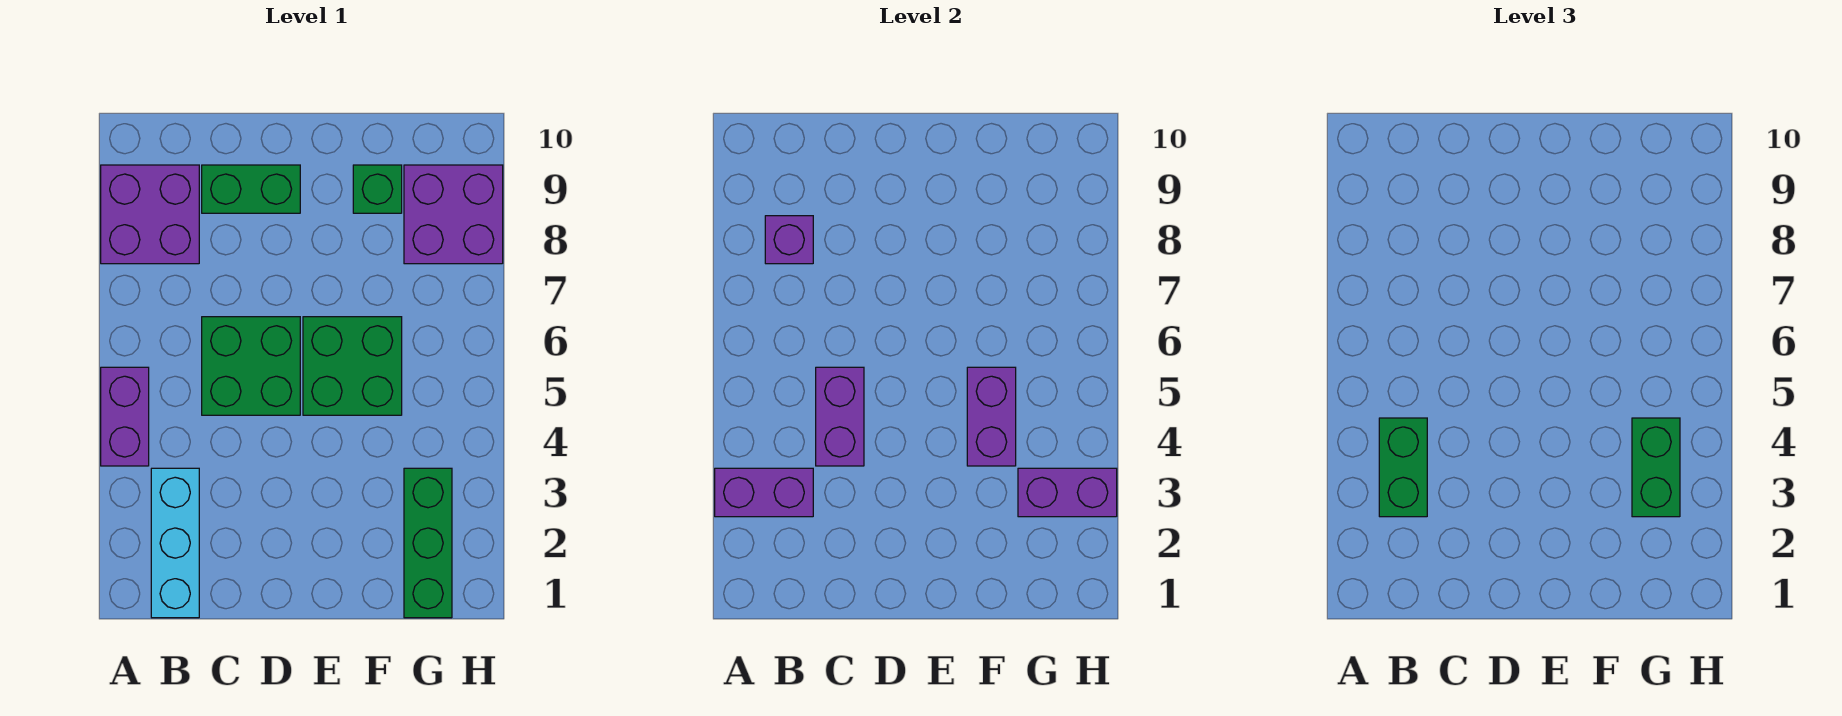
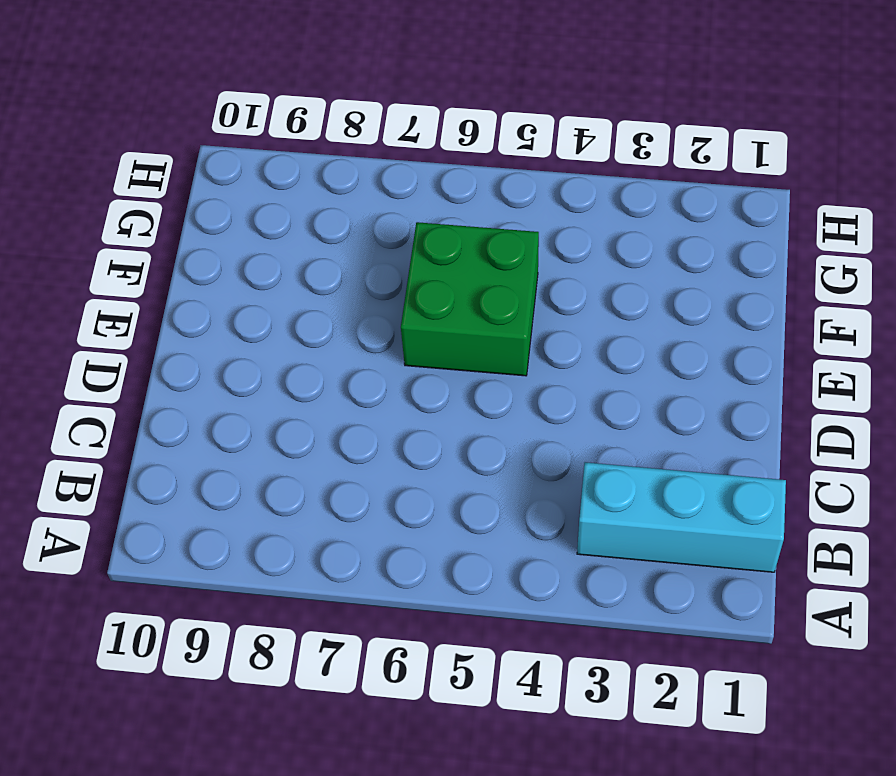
none -> purple brick A4:A5 level 1
none -> purple brick A8:B9 level 1
none -> green brick C5:D6 level 1

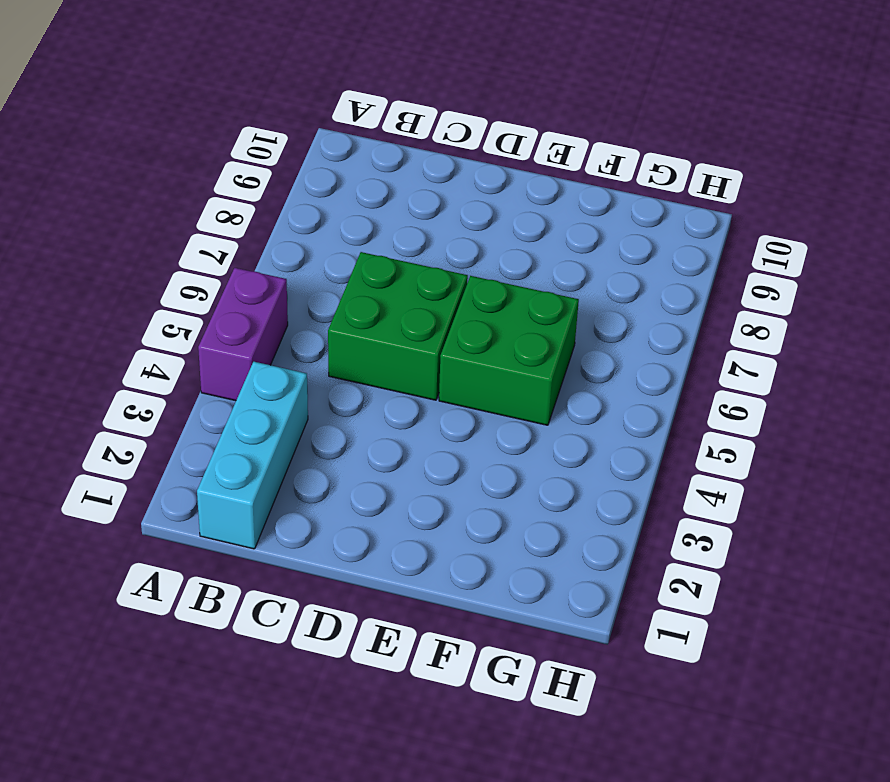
none -> purple brick A8:B9 level 1
none -> green brick C9:D9 level 1
none -> green brick F9 level 1

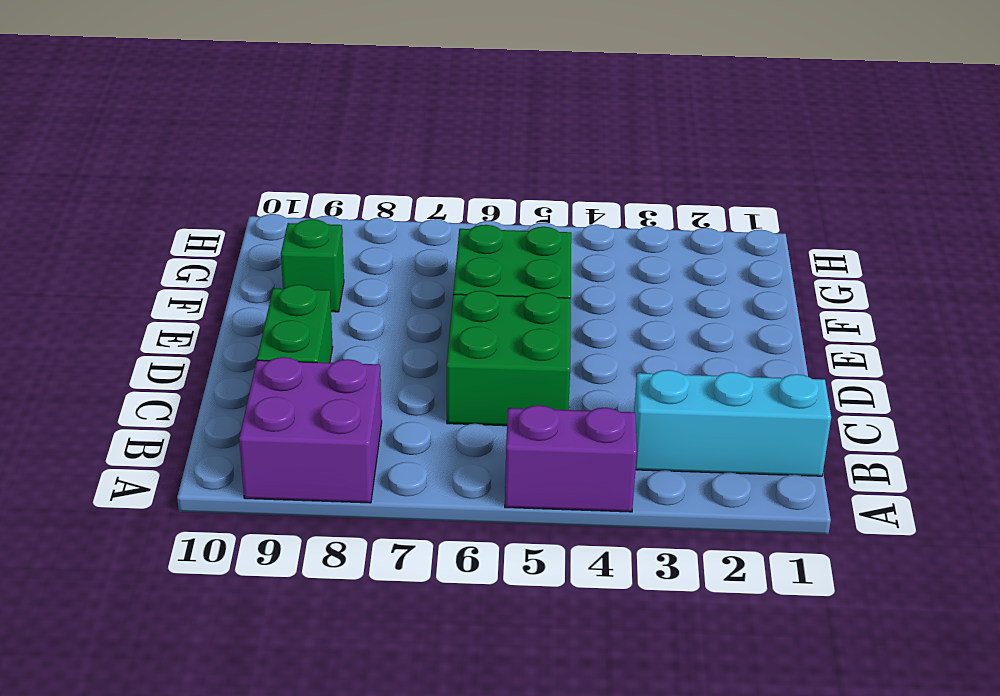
none -> green brick G1:G3 level 1
none -> purple brick G8:H9 level 1
none -> purple brick A3:B3 level 2

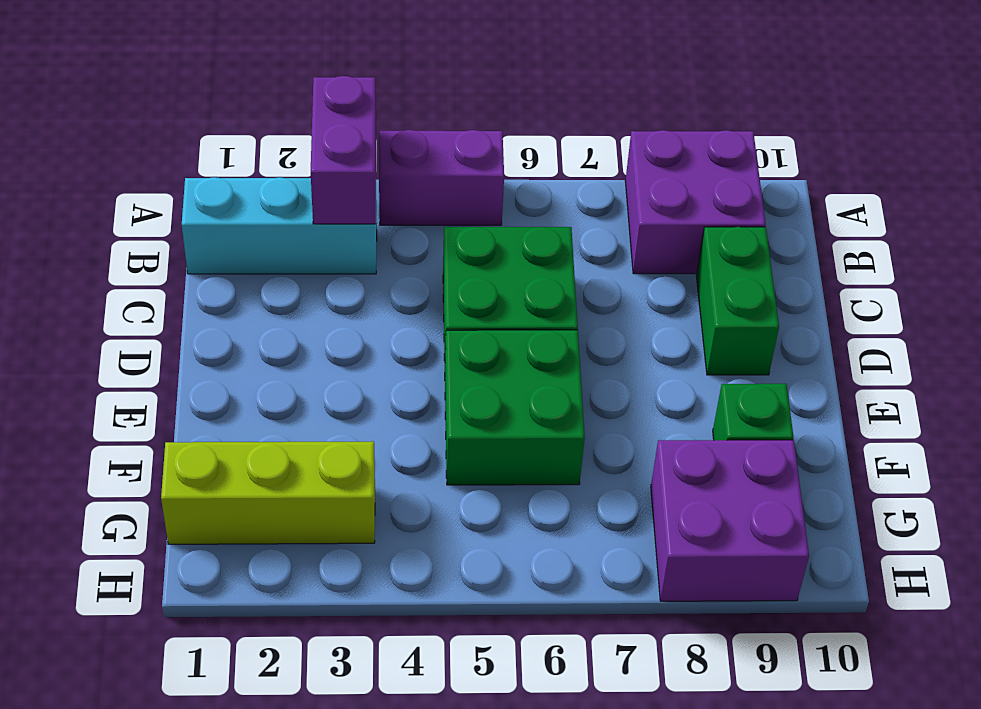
lime brick G1:G3 level 1 -> green brick G1:G3 level 1
none -> purple brick B8 level 2
none -> purple brick C4:C5 level 2
none -> purple brick F4:F5 level 2

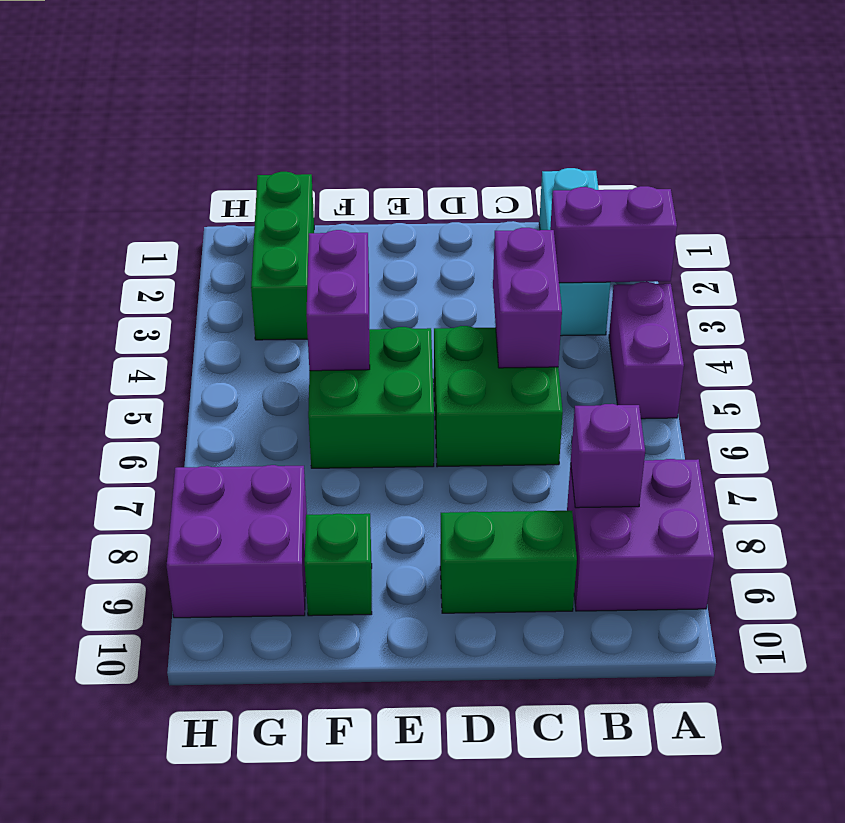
none -> purple brick G3:H3 level 2
none -> green brick B3:B4 level 3
none -> green brick G3:G4 level 3

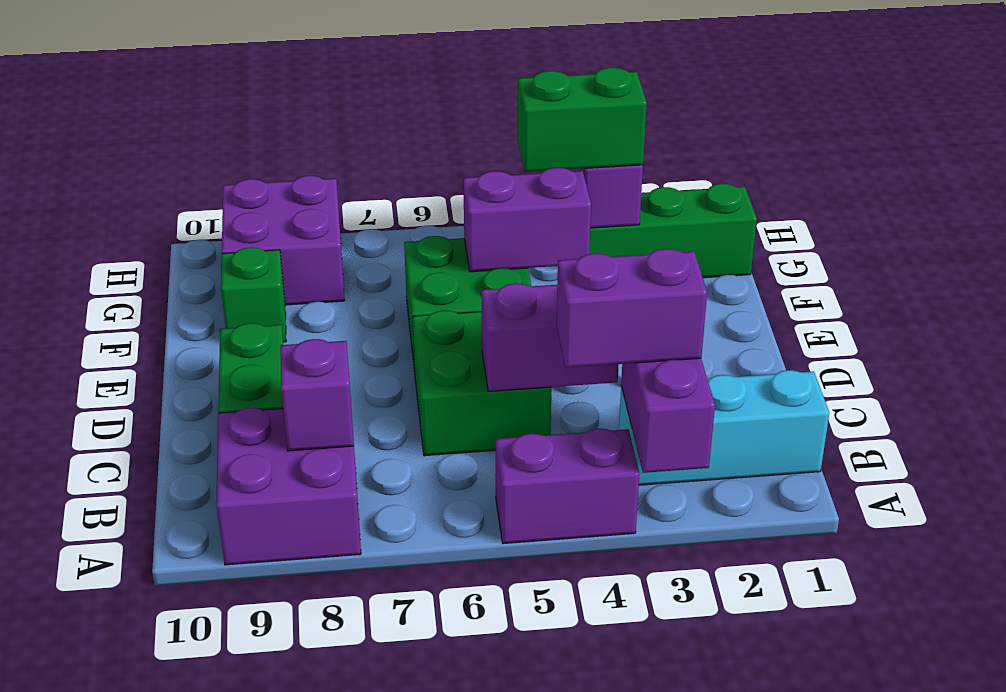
purple brick B3:B4 level 3 -> green brick B3:B4 level 3

